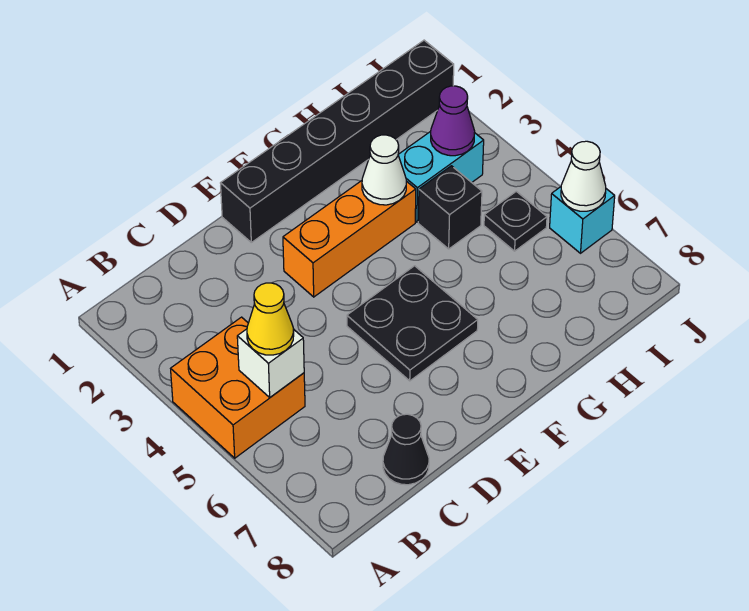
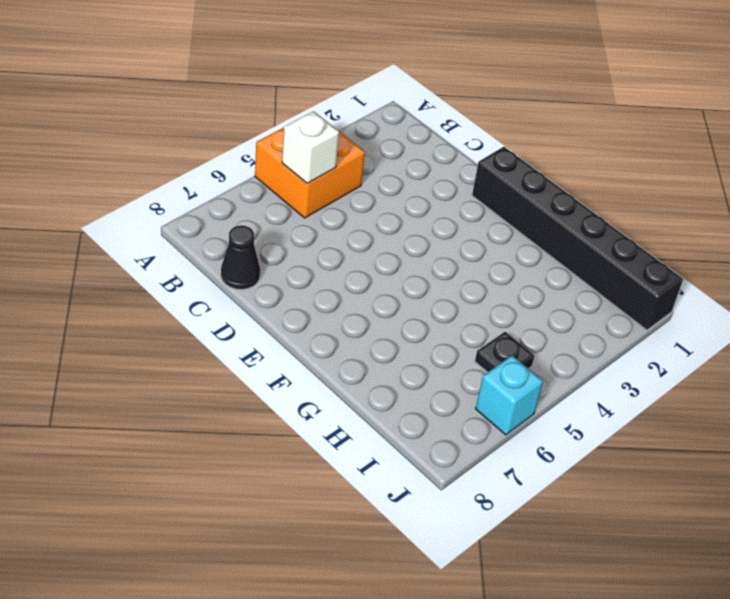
none -> orange brick E3:G3 level 1
none -> black plate E5:F6 level 1
none -> cyan brick H3:I3 level 1

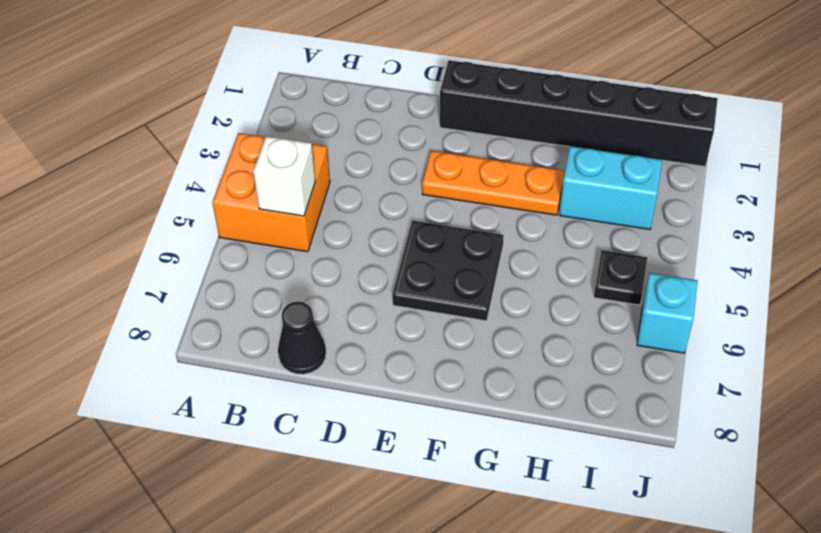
orange plate E3:G3 level 1 -> orange brick E3:G3 level 1
none -> black brick H4 level 1
none -> white cone G3 level 2
none -> purple cone I3 level 2

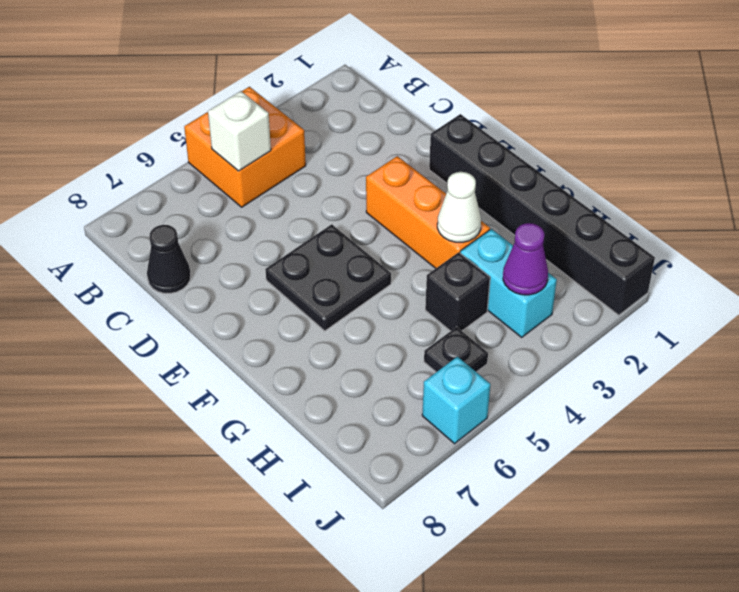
none -> white cone J6 level 2
none -> yellow cone B5 level 3

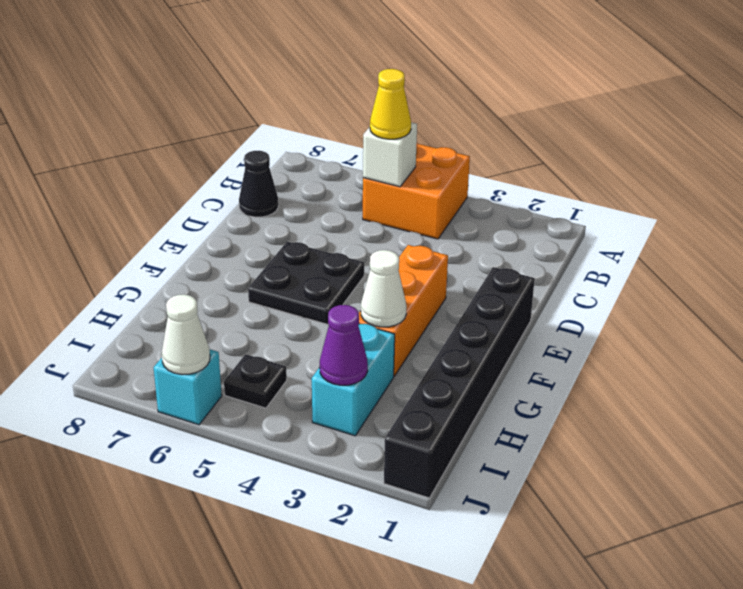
none -> black brick H4 level 1

